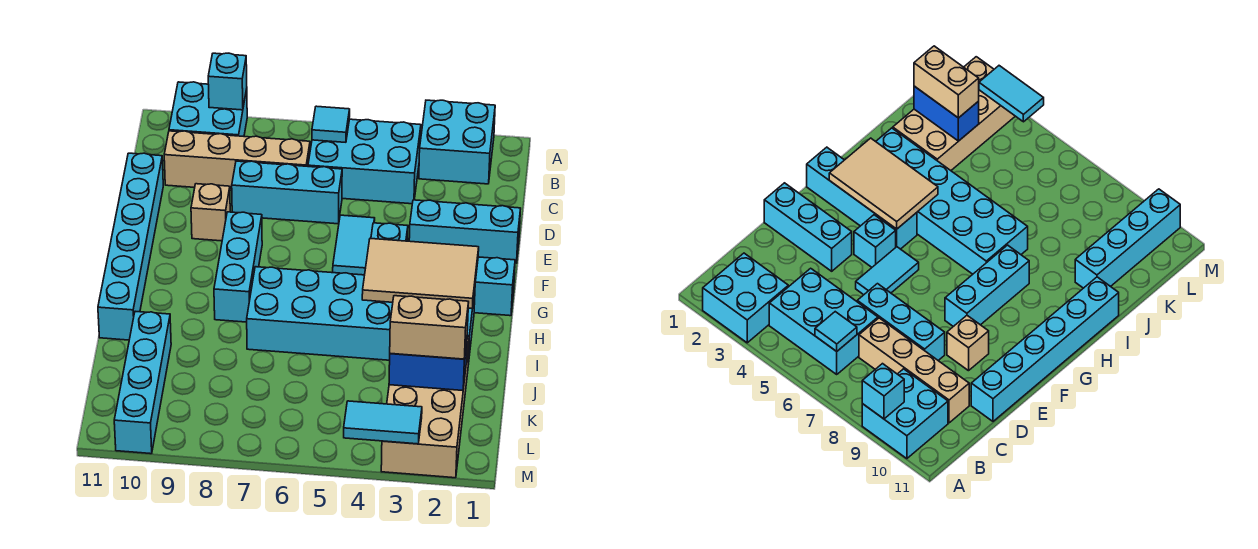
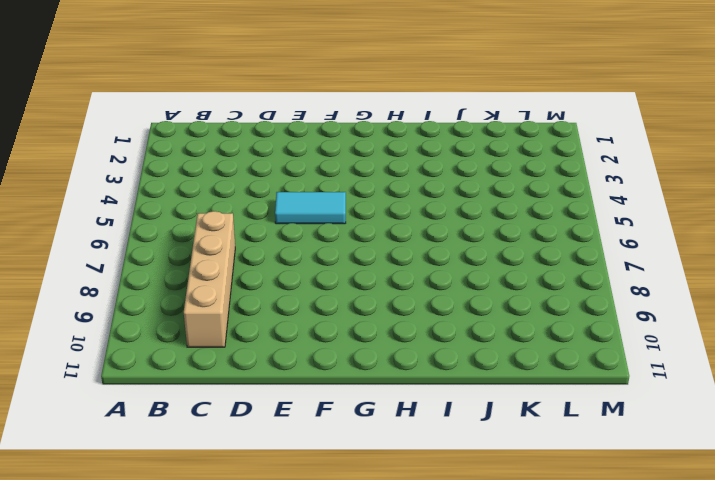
none -> cyan brick A2:B3 level 1
none -> cyan brick A9:B10 level 1
none -> cyan brick B4:C6 level 1

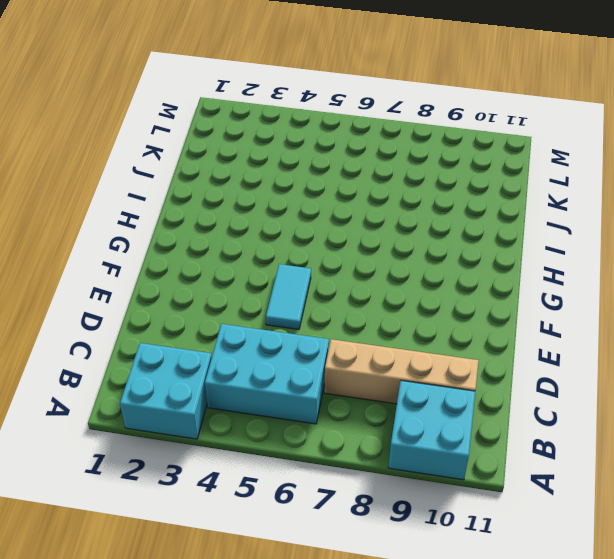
none -> cyan brick D6:D8 level 1
none -> cyan brick D11:I11 level 1
none -> cyan brick E1:E3 level 1

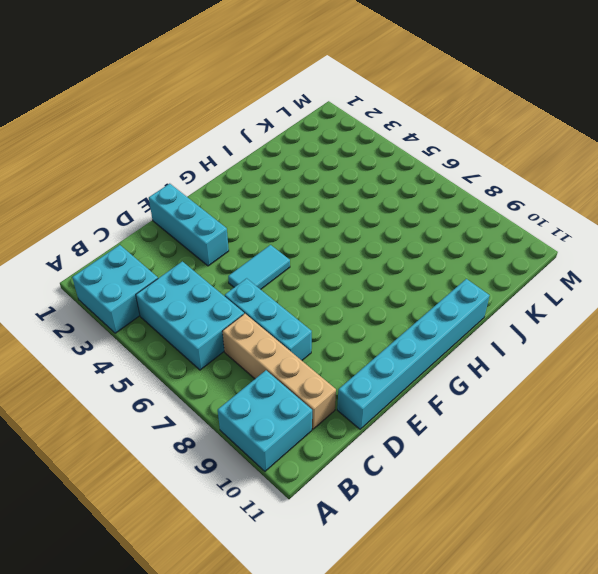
none -> tan brick E9 level 1
none -> cyan brick F4 level 1
none -> cyan brick F8:H8 level 1

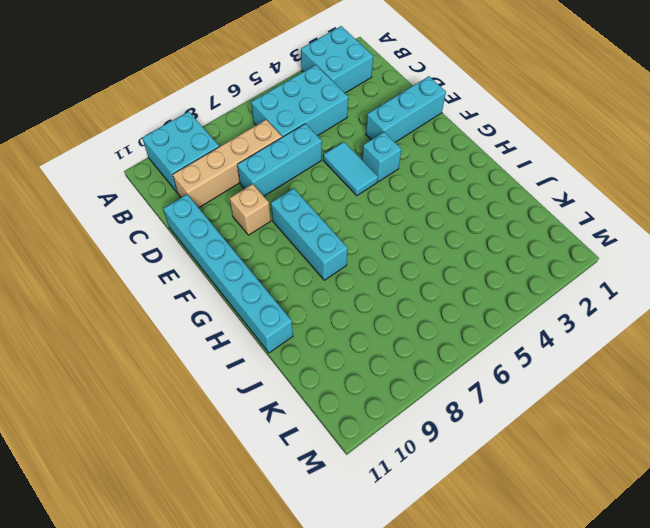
none -> cyan brick G1:G4 level 1
none -> cyan brick H2:I7 level 1
none -> tan brick J2:M3 level 1

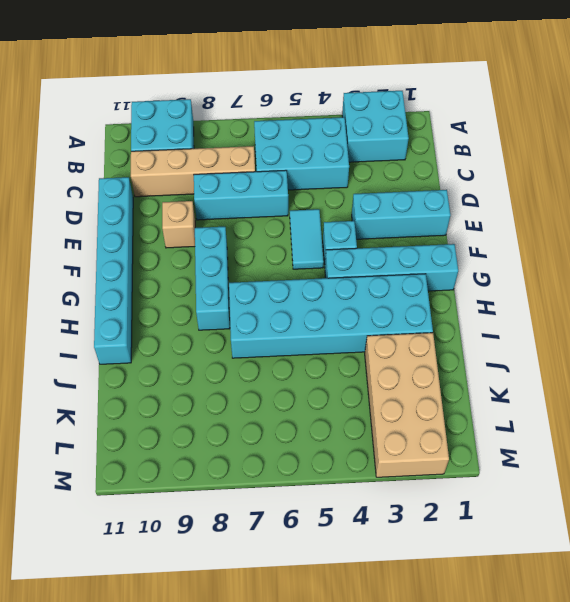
none -> cyan brick J10:M10 level 1
none -> cyan brick A9 level 2
none -> cyan tile B6 level 2

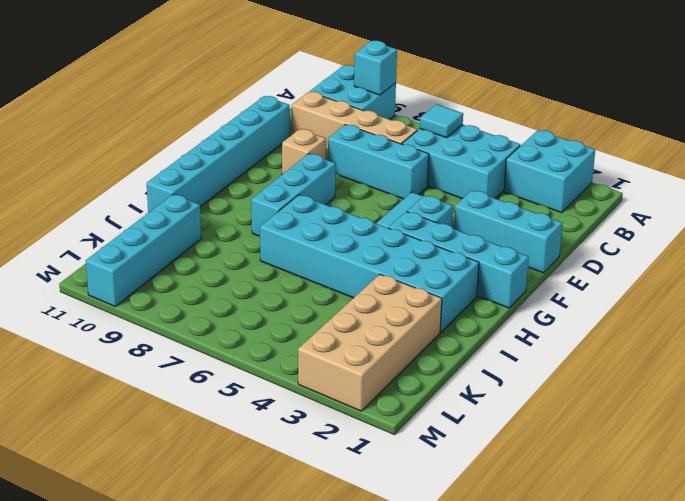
none -> tan tile G2:H4 level 2
none -> blue brick K2:K3 level 2
none -> cyan tile M3:M4 level 2

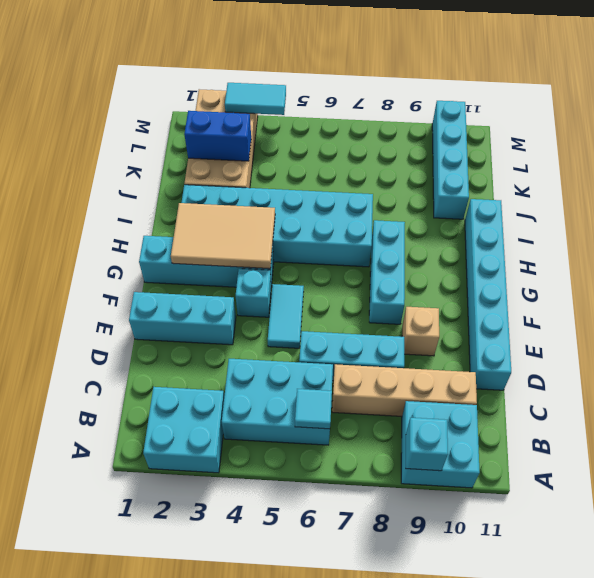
none -> tan brick K2:K3 level 3

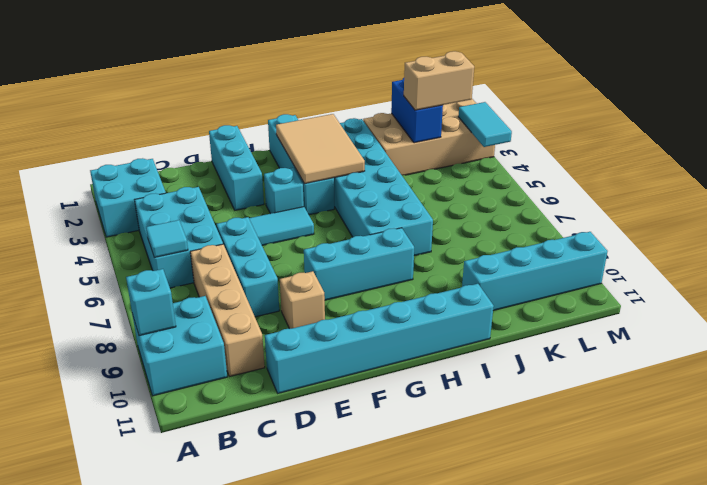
tan brick K3:L3 level 3 -> tan brick K2:K3 level 3

